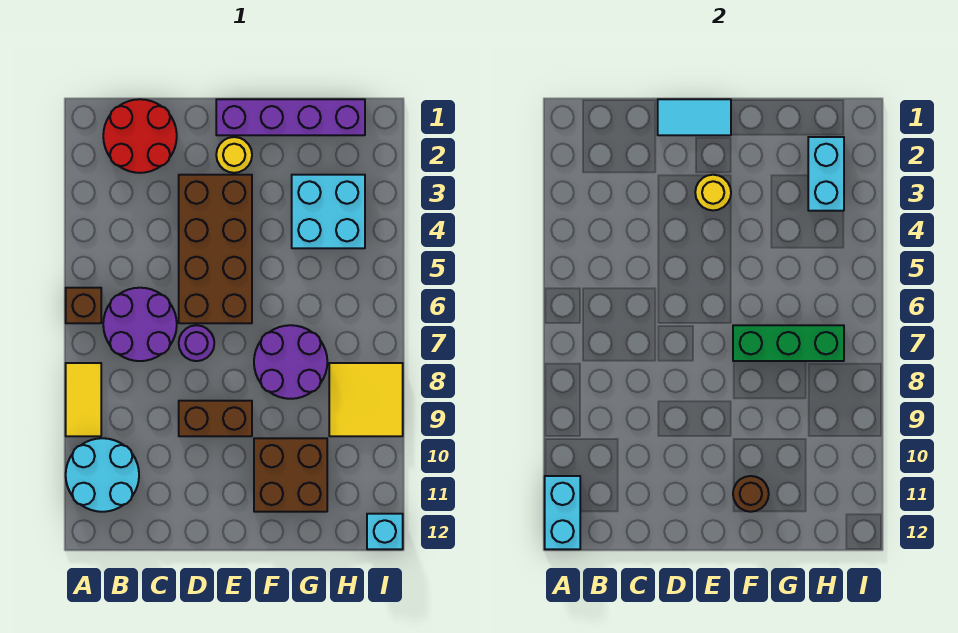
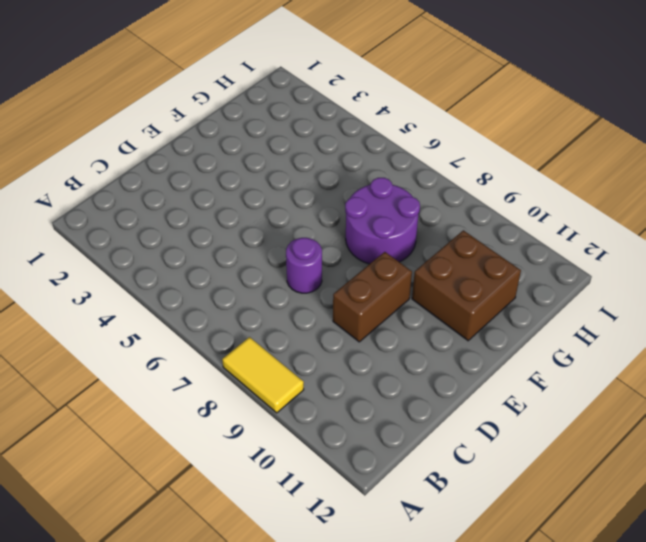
none -> brown brick A6 level 1
none -> cyan round brick A10:B11 level 1
none -> red round brick B1:C2 level 1

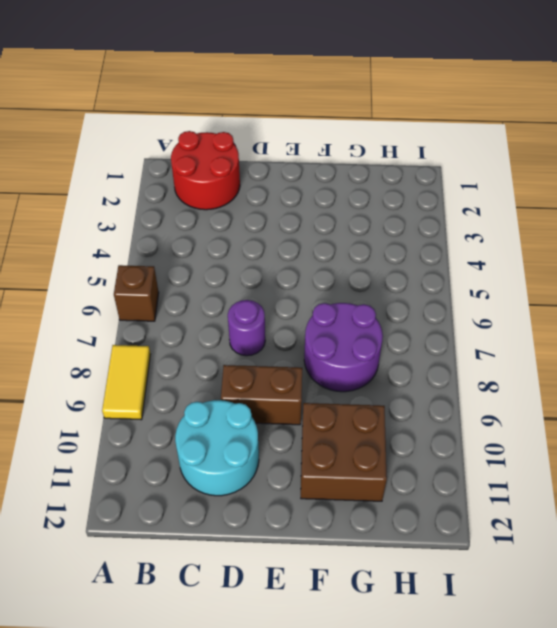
cyan round brick C10:D11 level 1 -> cyan round brick A10:B11 level 1
none -> purple round brick B6:C7 level 1
none -> brown brick D3:E6 level 1
none -> purple brick E1:H1 level 1

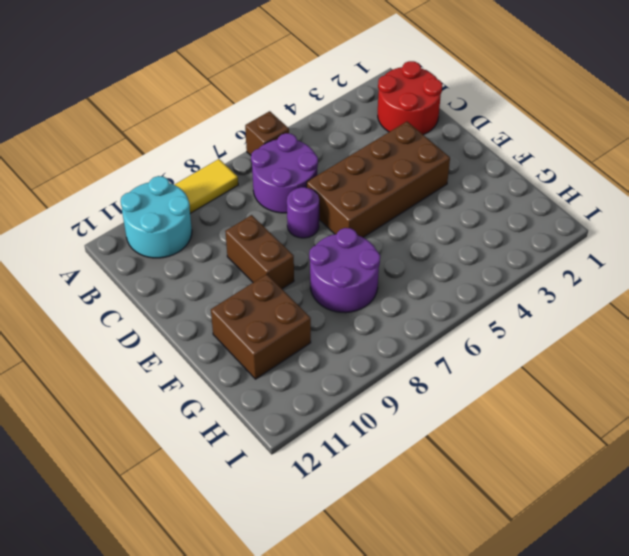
none -> purple brick E1:H1 level 1
none -> yellow round brick E2 level 1
none -> cyan brick G3:H4 level 1

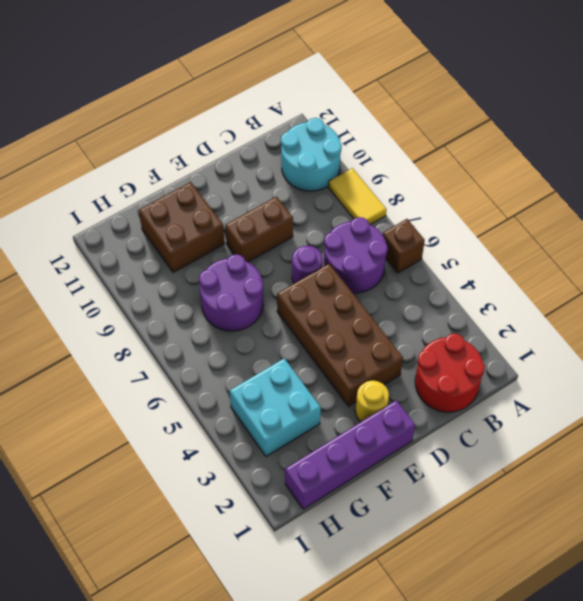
none -> yellow tile H8:I9 level 1
none -> cyan brick I12 level 1
none -> cyan brick A11:A12 level 2

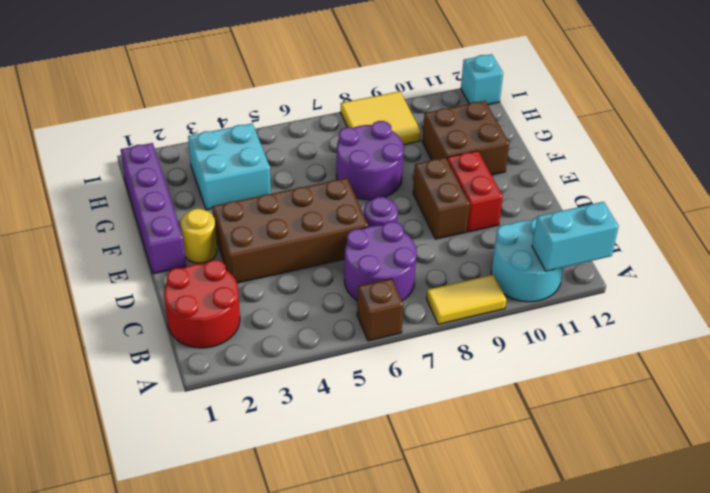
red brick D10:E10 level 1 -> none
none -> cyan tile D1:E1 level 2
none -> yellow round brick E3 level 2
none -> green brick F7:H7 level 2

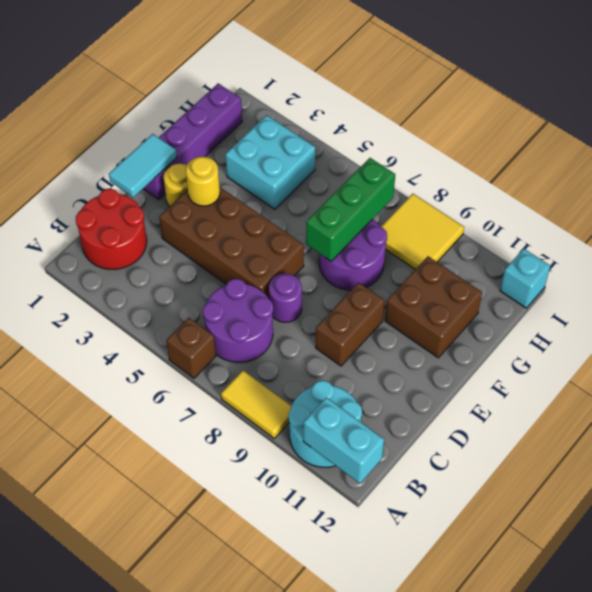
none -> brown round brick F11 level 2
none -> cyan brick H2:H3 level 2

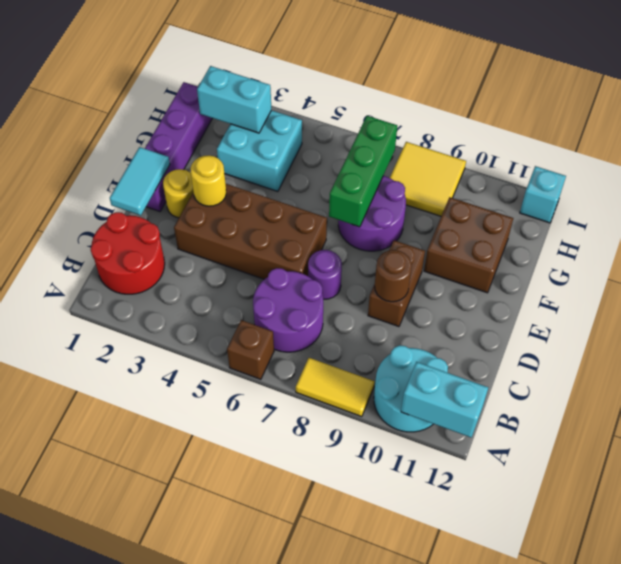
brown round brick D9 level 2 -> brown round brick F11 level 2

